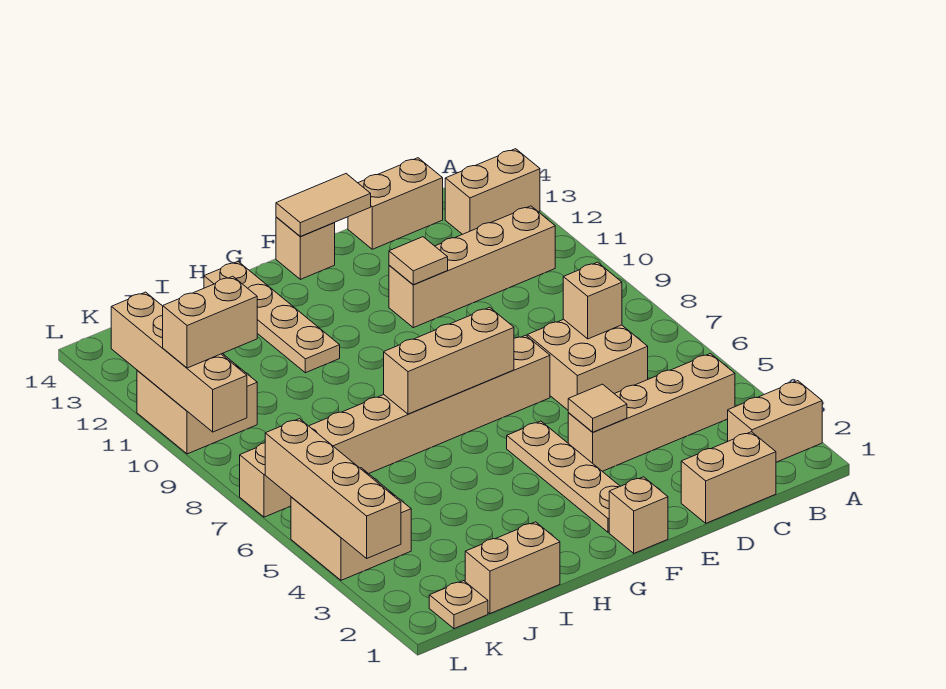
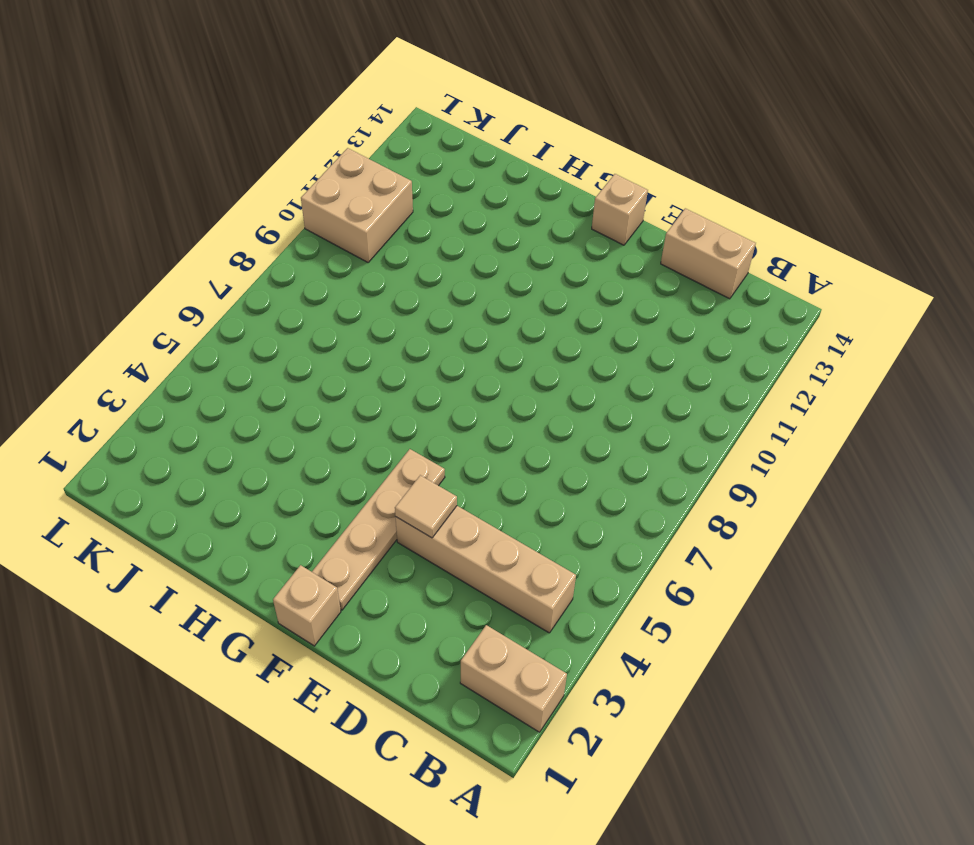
none -> tan brick A13:B13 level 1
none -> tan brick B11:E11 level 1
none -> tan brick C1:D1 level 1

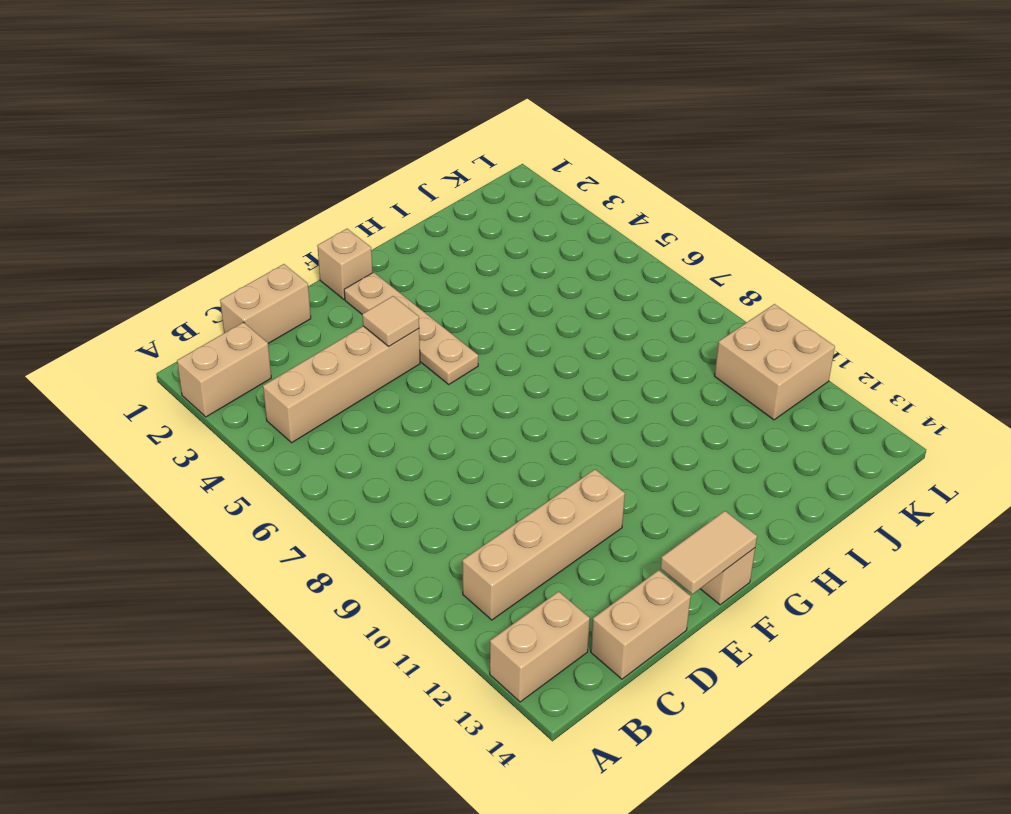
none -> tan brick C6:D7 level 1
none -> tan brick E7:L7 level 1
none -> tan plate H11:H14 level 1

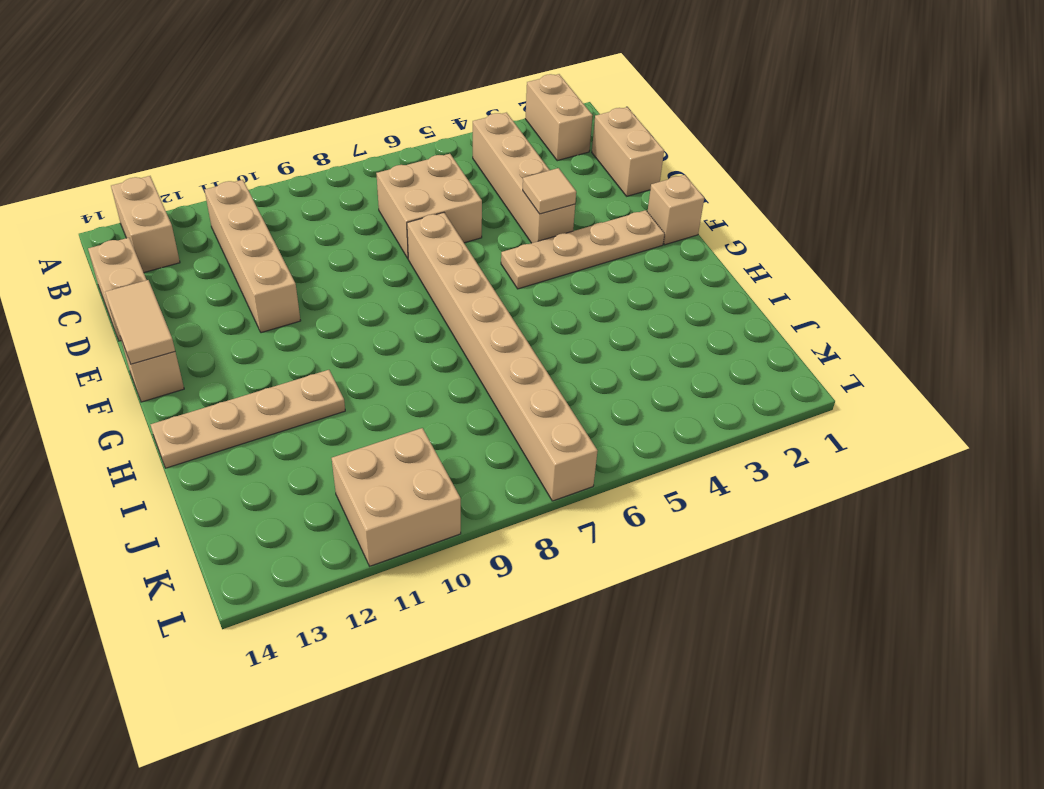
none -> tan brick I1:J1 level 1
none -> tan plate K1 level 1
none -> tan brick K4:L5 level 1

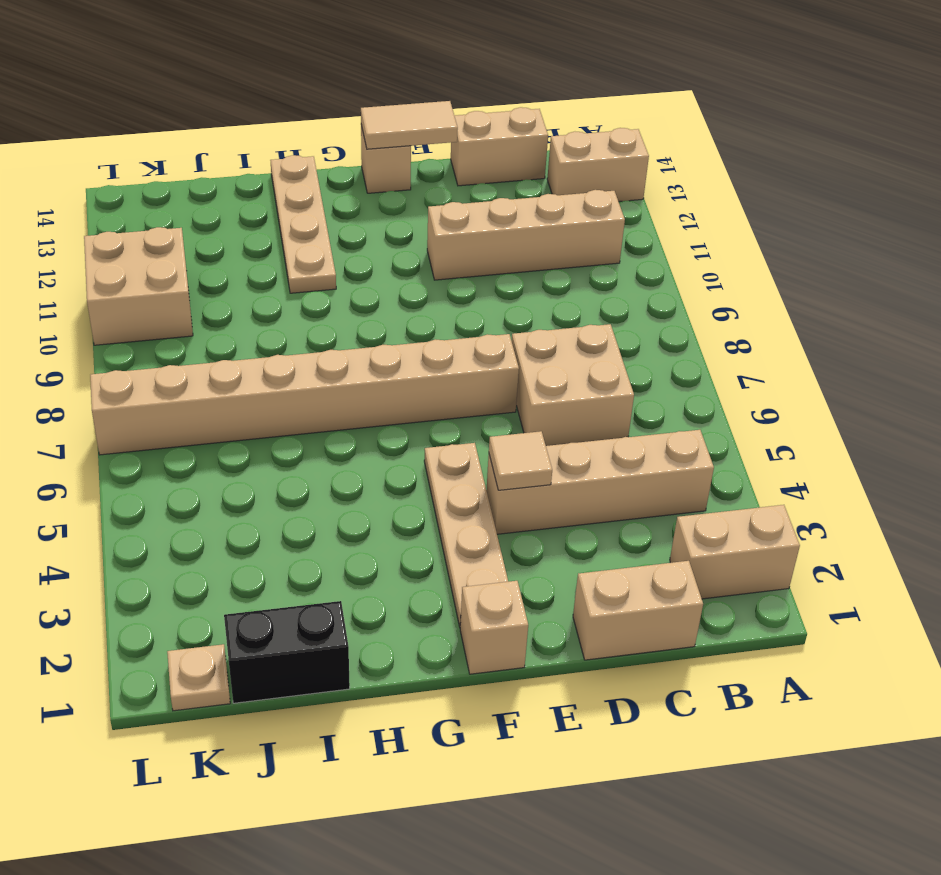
black brick I1:J1 level 1 -> tan brick I1:J1 level 1
none -> tan brick K4:L5 level 1
none -> tan brick C7 level 2
none -> tan tile E11 level 2

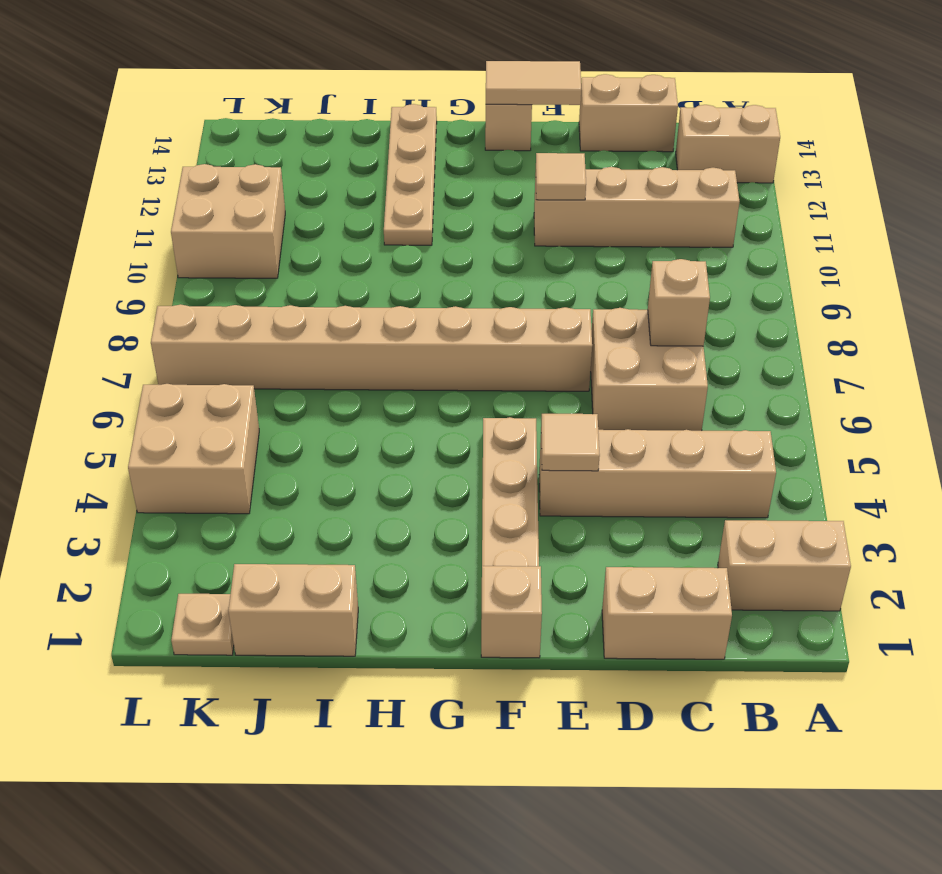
none -> tan brick F7:H7 level 2
none -> tan brick L3:L6 level 2
none -> tan brick L9:L12 level 2

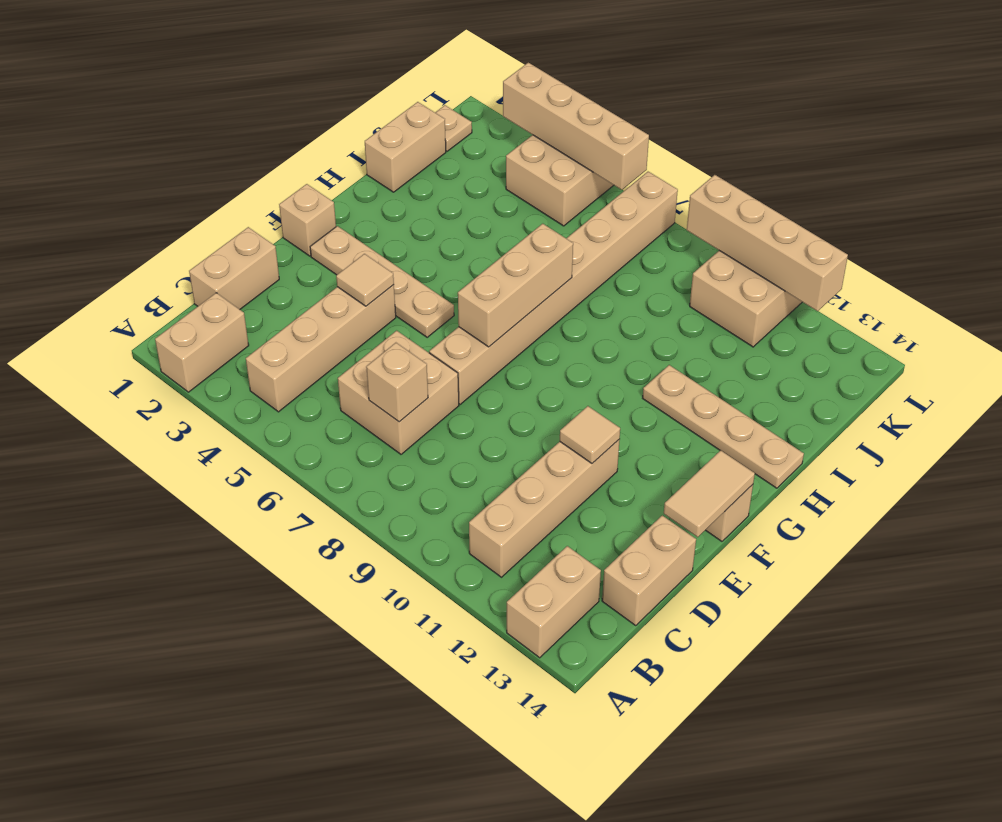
none -> tan brick K10:L10 level 3

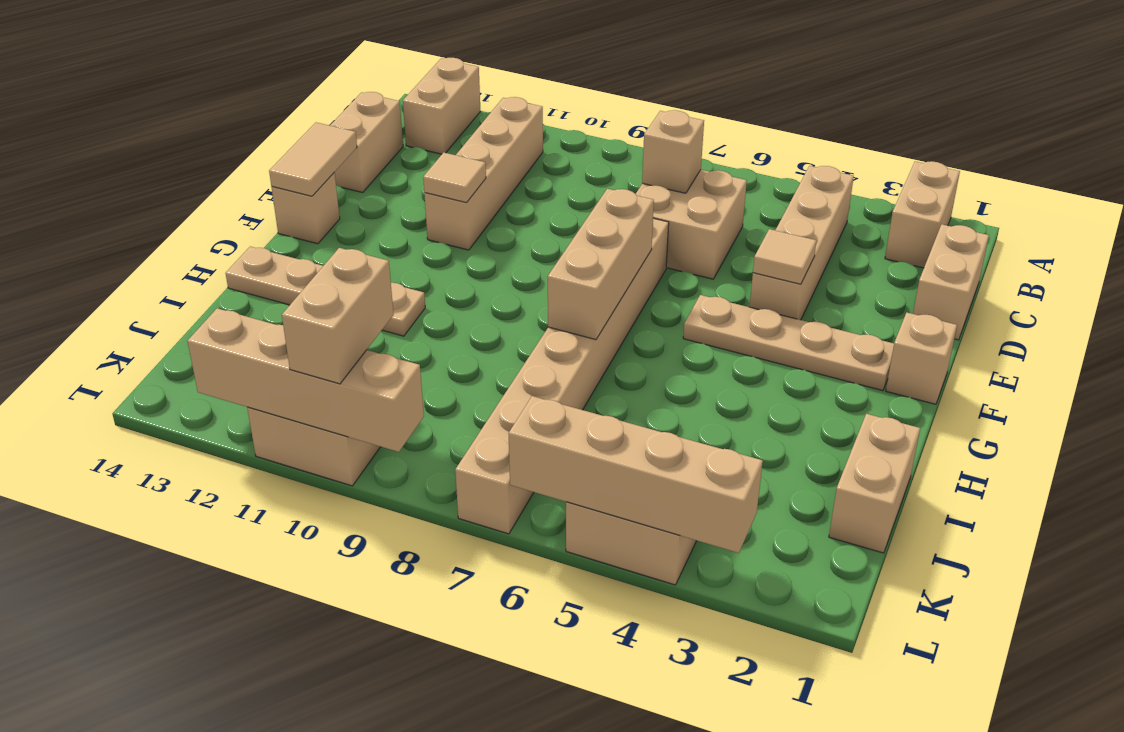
none -> tan plate K1 level 1

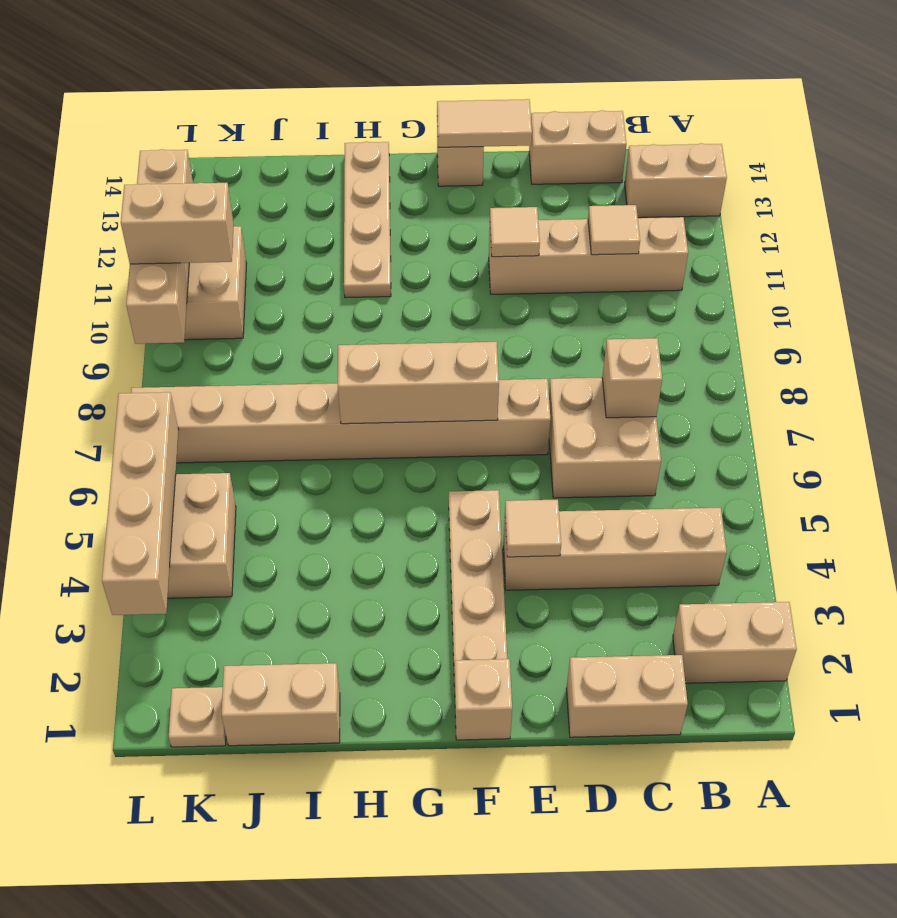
tan tile C11 level 2 -> none

